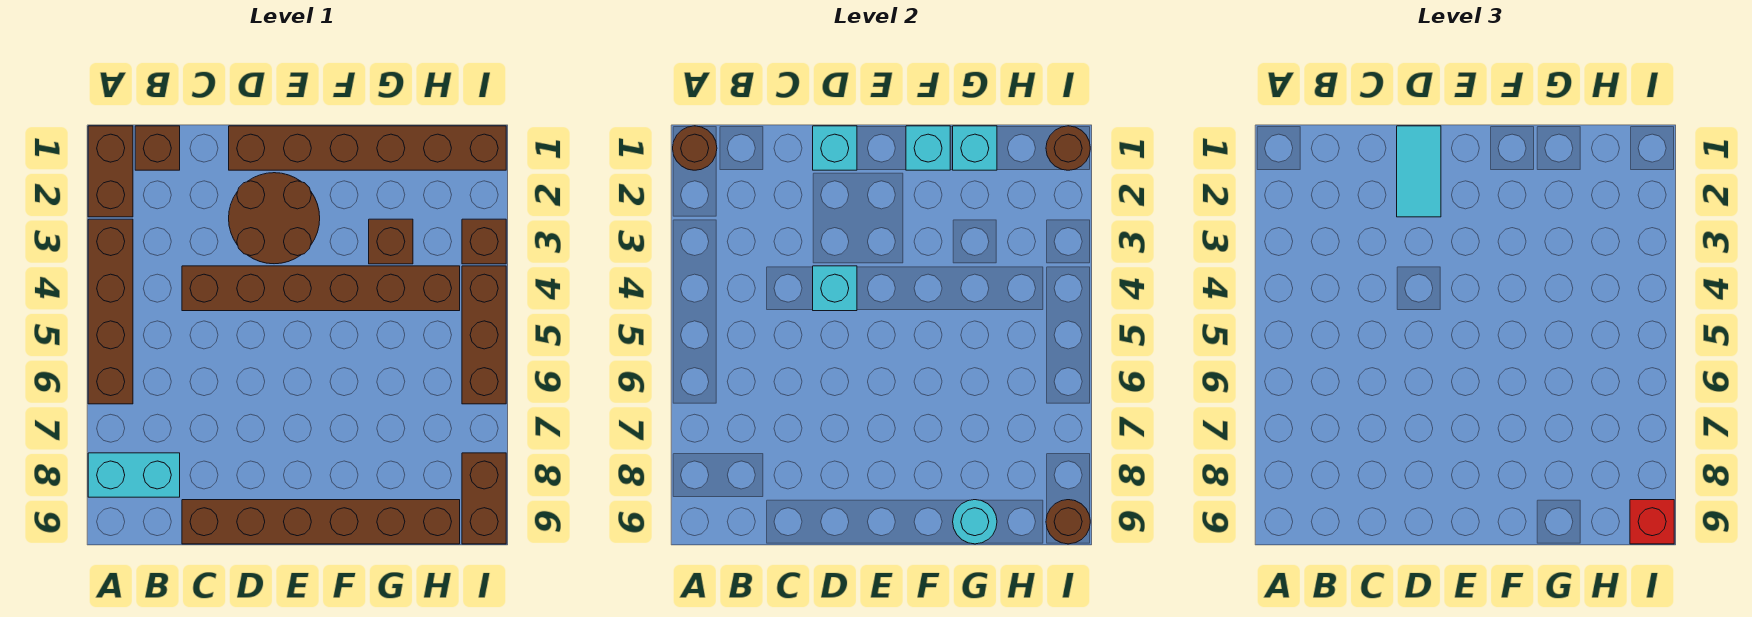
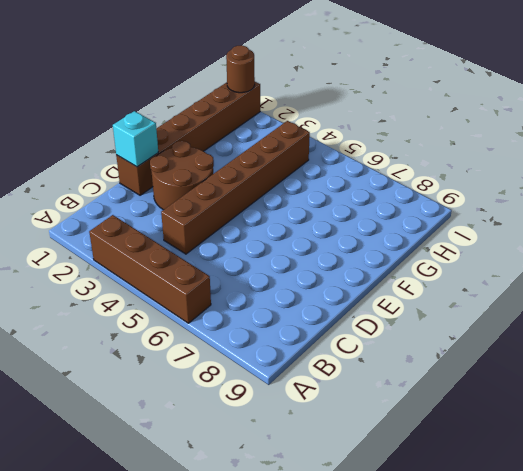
none -> brown brick A1:A2 level 1
none -> cyan brick A8:B8 level 1
none -> brown brick B1 level 1

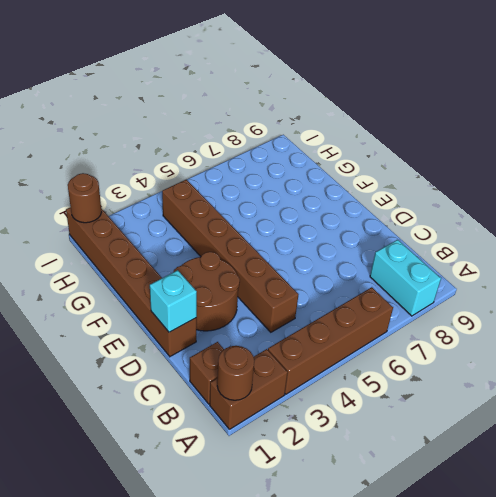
none -> brown brick C9:H9 level 1
none -> brown brick G3 level 1
none -> brown brick I3 level 1

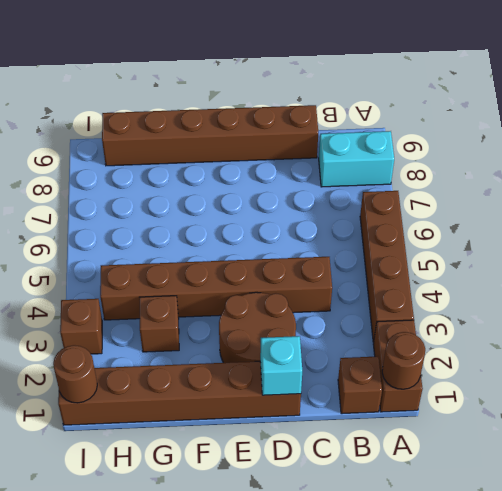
none -> brown brick I4:I6 level 1
none -> brown brick I8:I9 level 1
none -> cyan brick D4 level 2

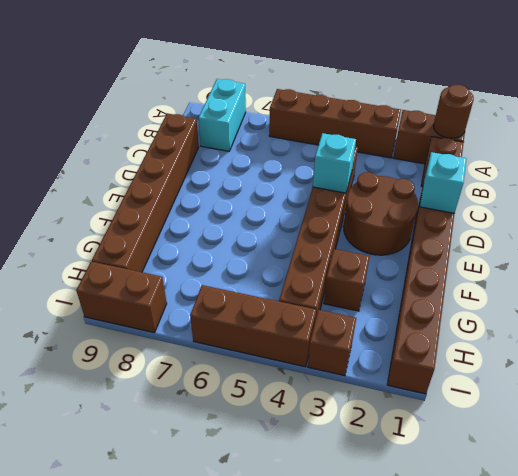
none -> cyan brick F1 level 2
none -> cyan brick G1 level 2
none -> cyan round brick G9 level 2

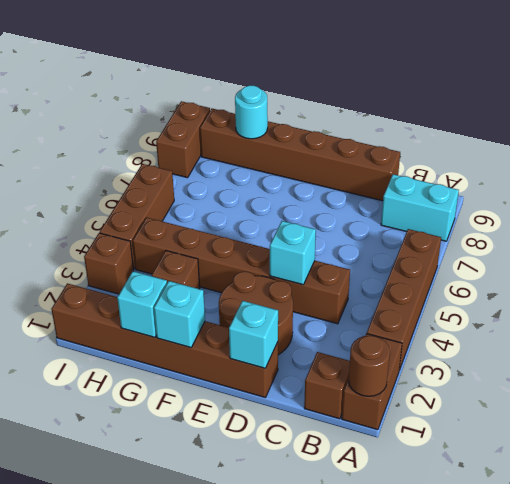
none -> brown round brick I1 level 2
none -> brown round brick I9 level 2
none -> cyan tile D1:D2 level 3

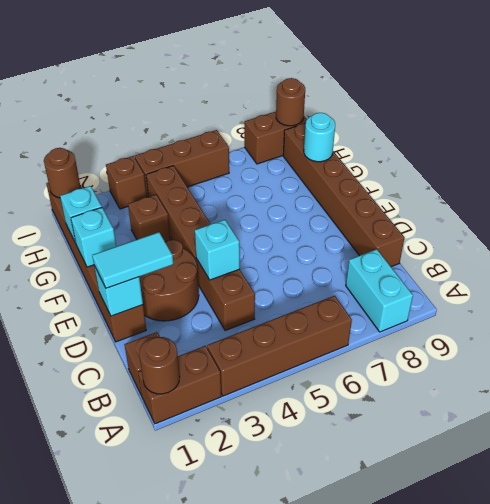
none -> red brick I9 level 3

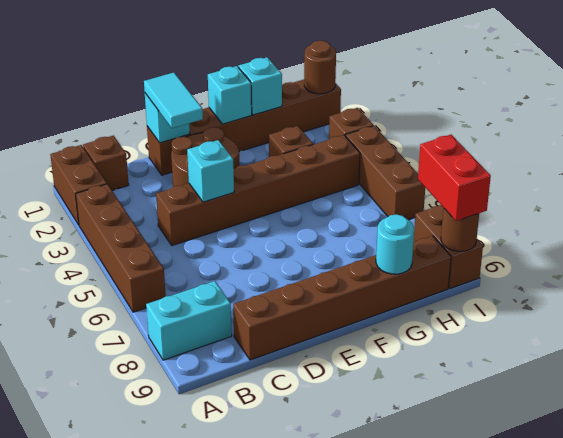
red brick I8:I9 level 3 -> red brick I9 level 3
none -> brown round brick A1 level 2

